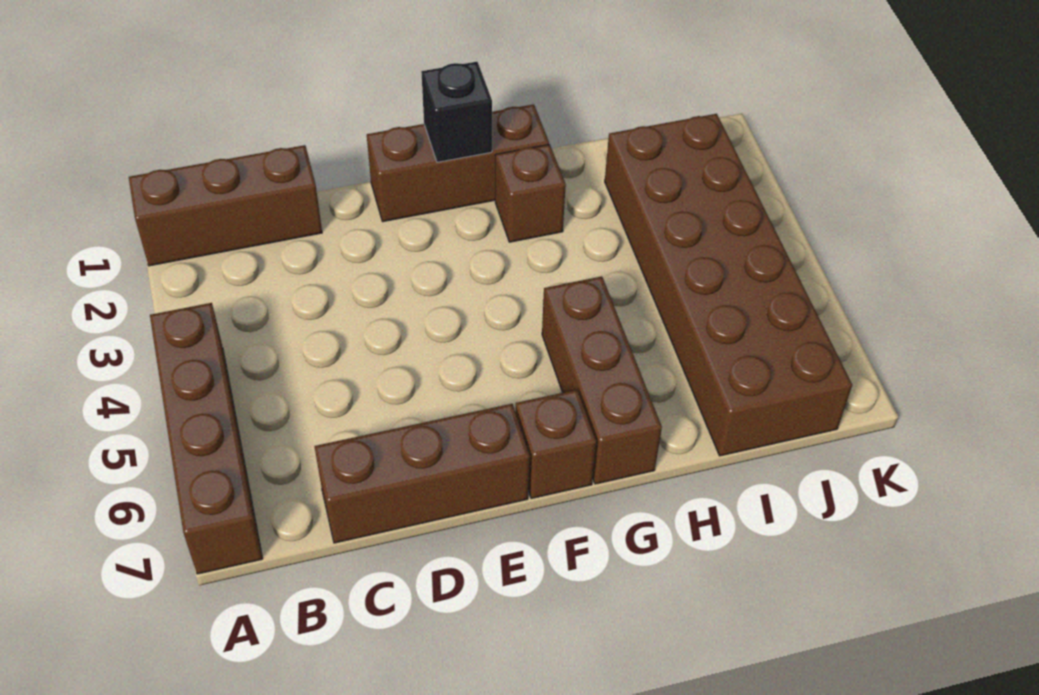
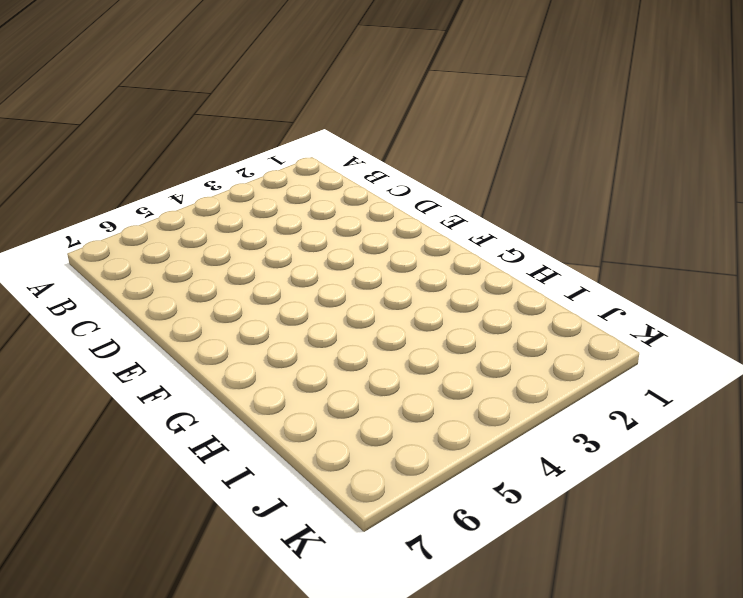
none -> brown brick A1:C1 level 1
none -> brown brick A4:A7 level 1

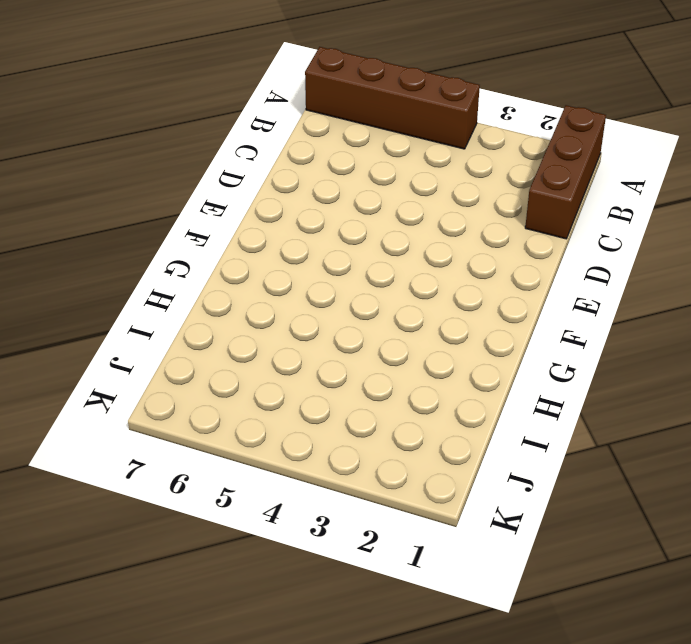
none -> brown brick C7:E7 level 1
none -> brown brick E1:G1 level 1

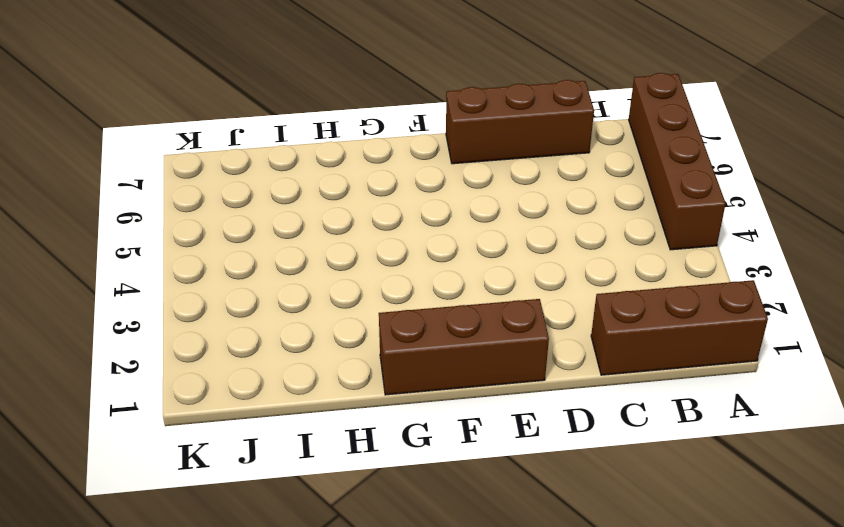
none -> brown brick F7 level 1
none -> brown brick G2 level 1

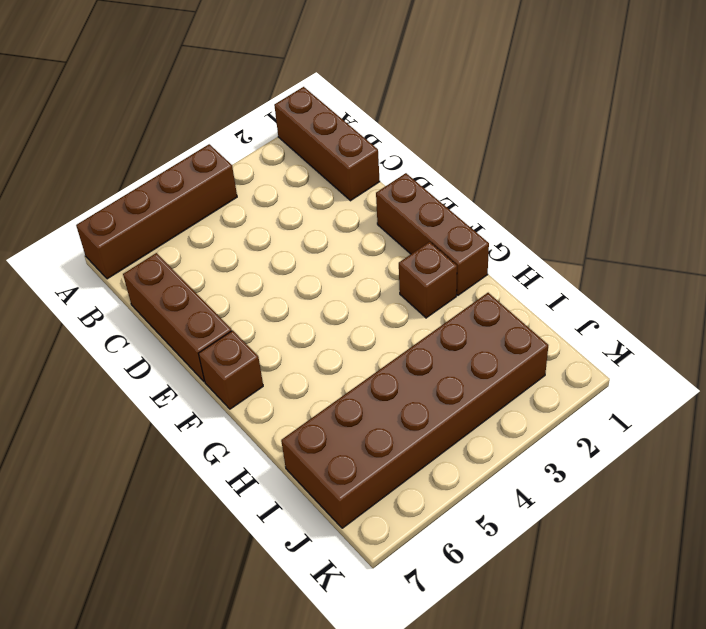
none -> brown brick G5:G7 level 1
none -> black brick F1 level 2

